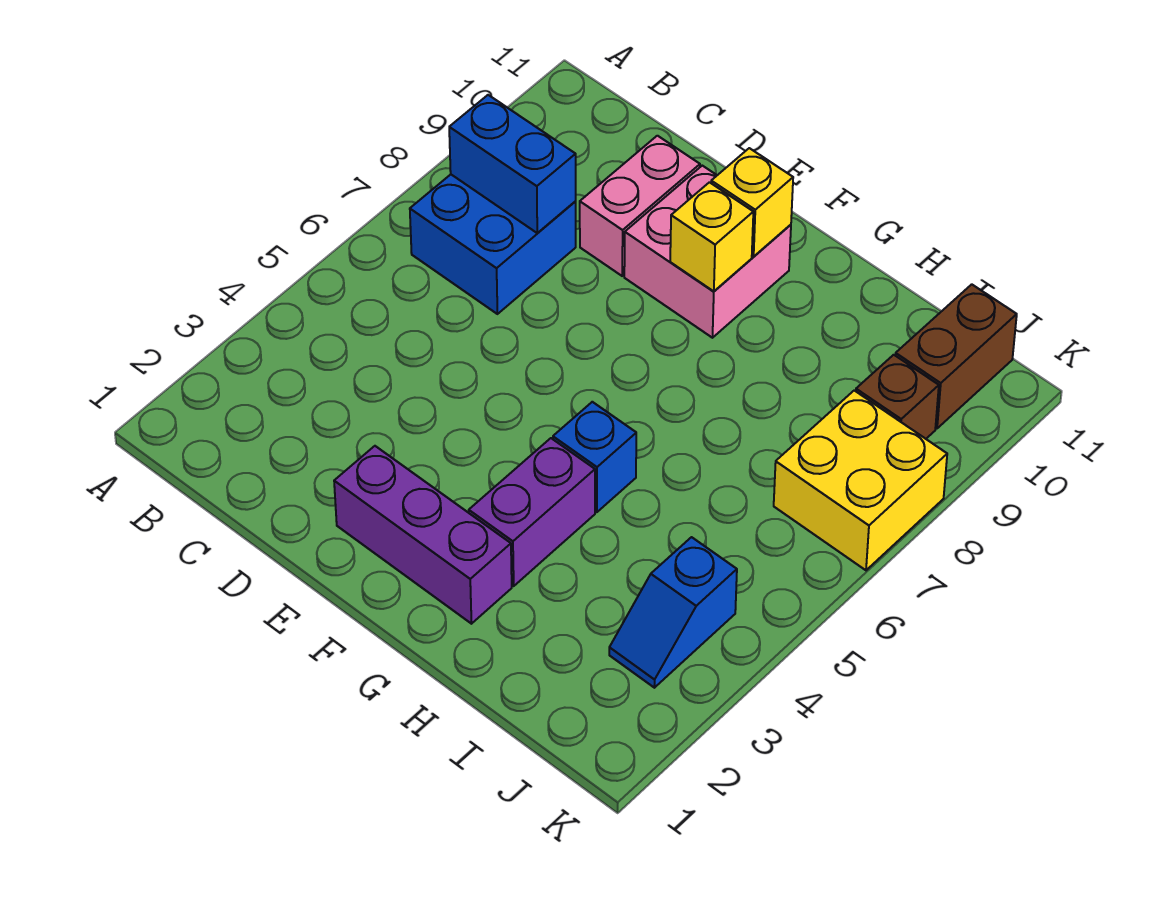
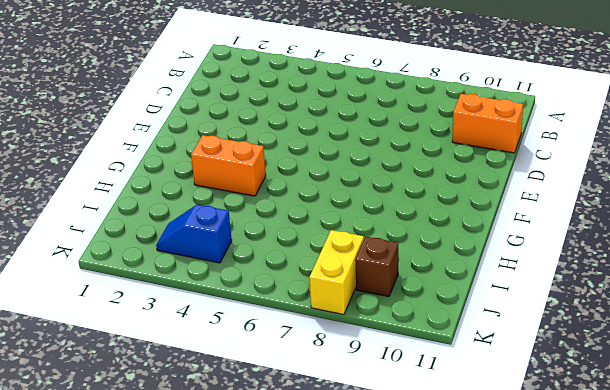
orange brick C10:C11 level 1 -> none
orange brick G3:G4 level 1 -> purple brick G3:G4 level 1
yellow brick J8:K8 level 1 -> yellow brick J7:K8 level 1
none -> blue brick B7:C8 level 1
none -> pink brick D9:D10 level 1
none -> purple brick E2:G2 level 1

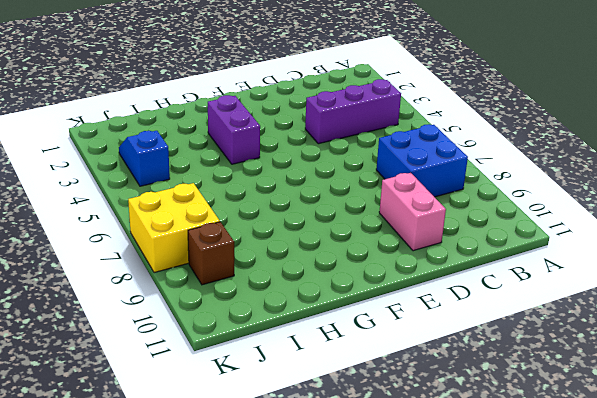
purple brick B4:D4 level 1 -> purple brick E2:G2 level 1
none -> pink brick E9:F10 level 1
none -> blue brick G5 level 1
none -> brown brick J10:J11 level 1

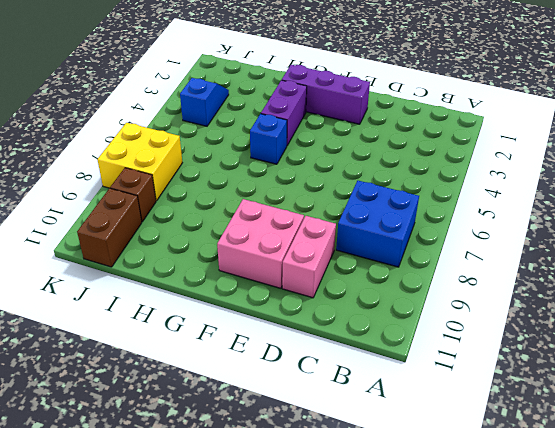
none -> blue brick B8:C8 level 2
none -> yellow brick F9 level 2
none -> yellow brick F10 level 2

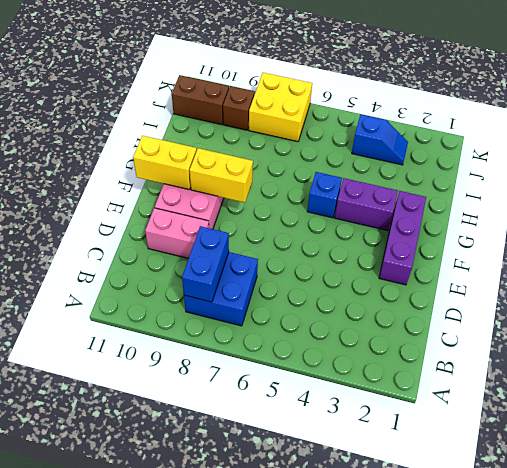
yellow brick F8:F9 level 2 -> yellow brick F9 level 2
yellow brick F10:F11 level 2 -> yellow brick F10 level 2

